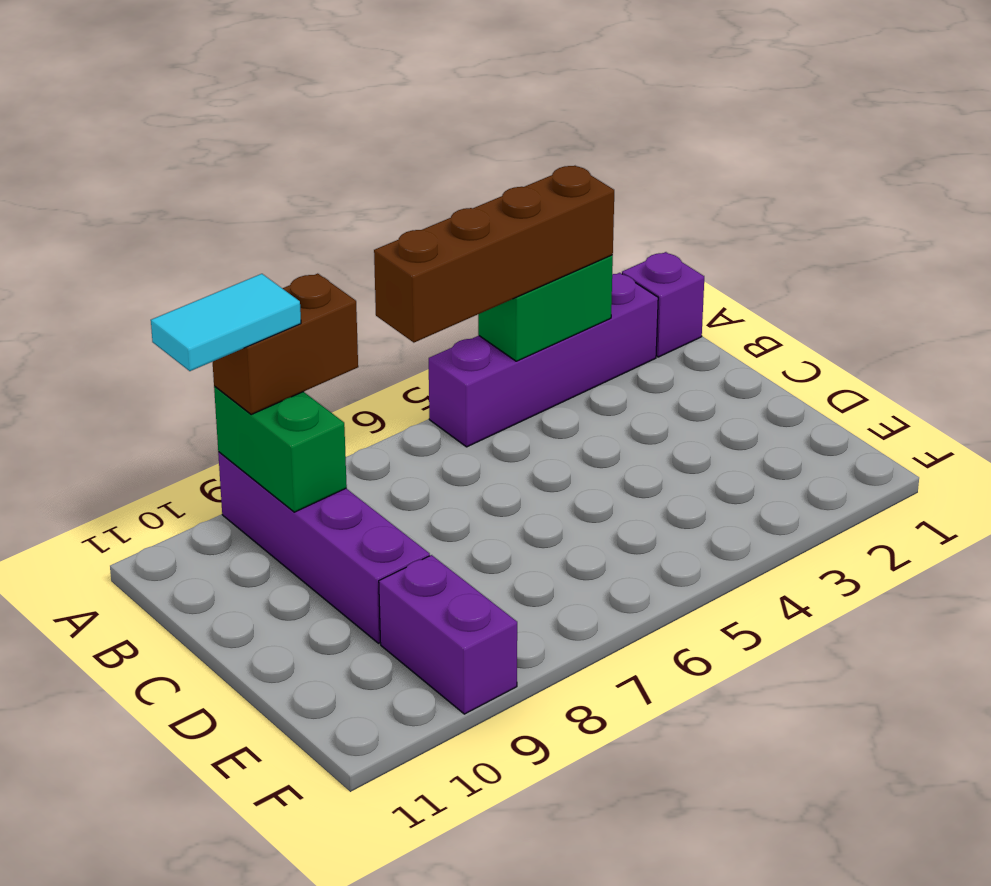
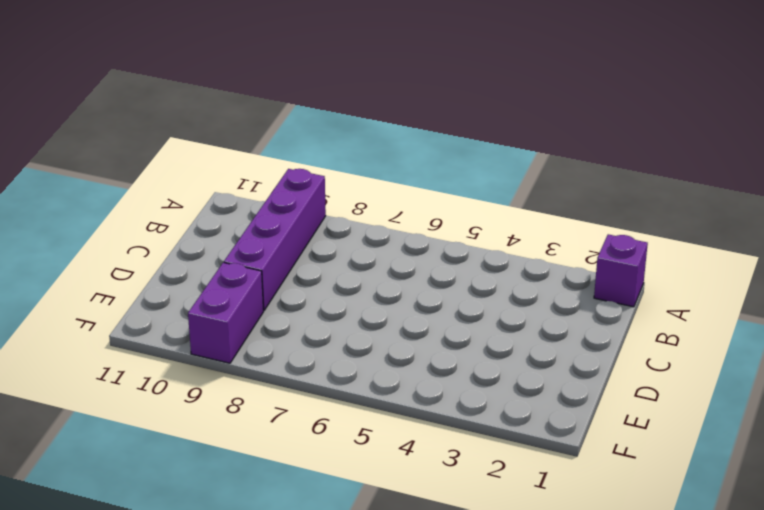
none -> purple brick A2:A5 level 1
none -> green brick A3:A4 level 2

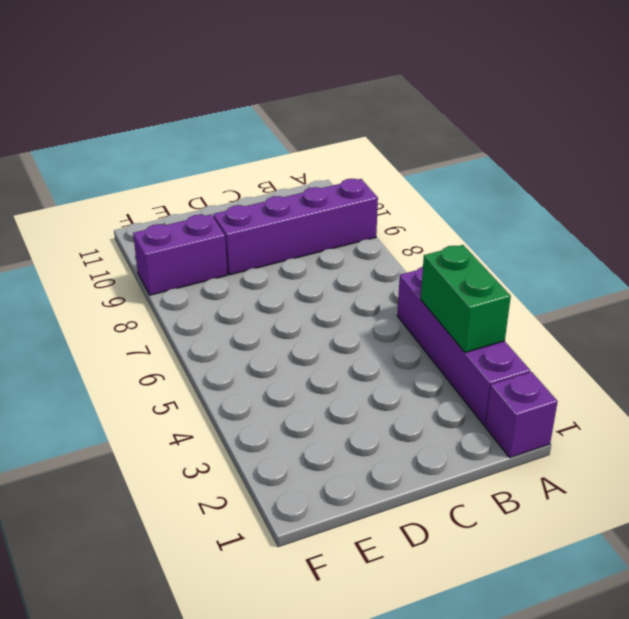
none -> green brick A9:B9 level 2
none -> brown brick A3:A6 level 3

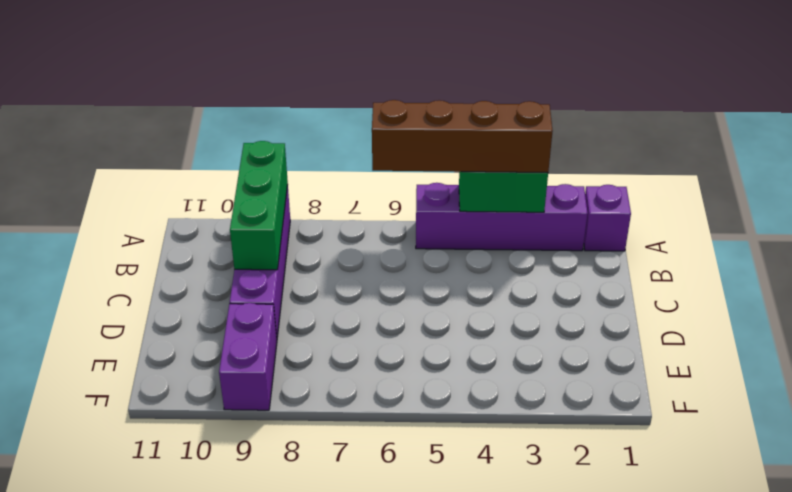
green brick A9:C9 level 2 -> green brick A9:B9 level 2
none -> brown brick A8:A9 level 3
none -> cyan tile A9:A10 level 4

